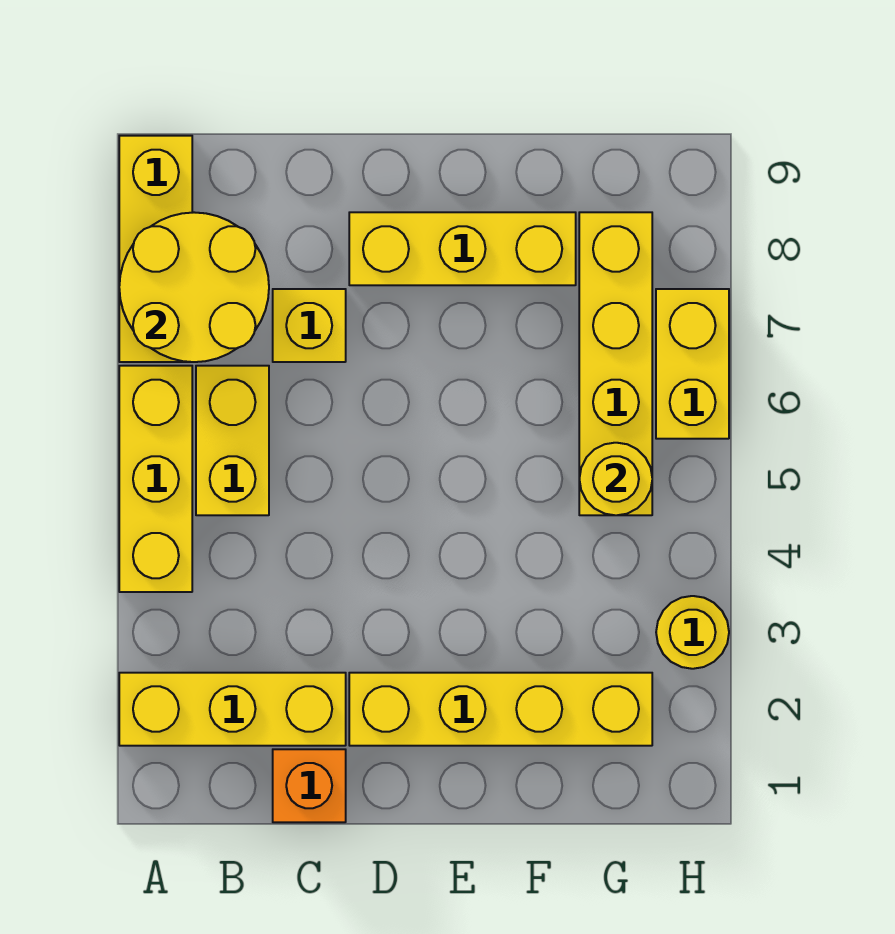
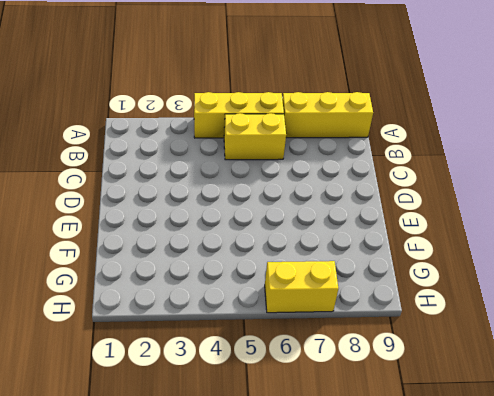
none -> yellow brick A2:C2 level 1
none -> orange brick C1 level 1
none -> yellow brick C7 level 1

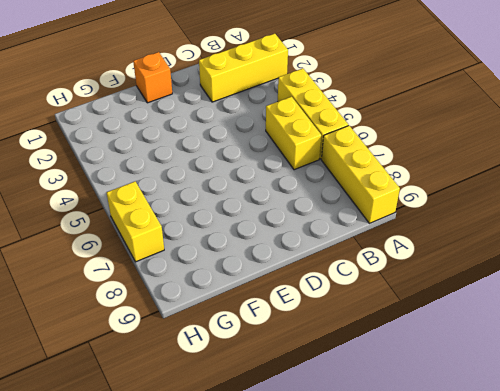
orange brick E1 level 1 -> orange brick C1 level 1
none -> yellow brick C7 level 1
none -> yellow brick D2:G2 level 1
none -> yellow brick D8:F8 level 1

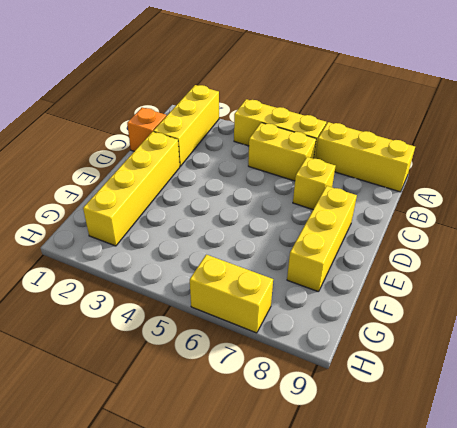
none -> yellow brick G5:G8 level 1
none -> yellow round brick H3 level 1
none -> yellow round brick A7:B8 level 2

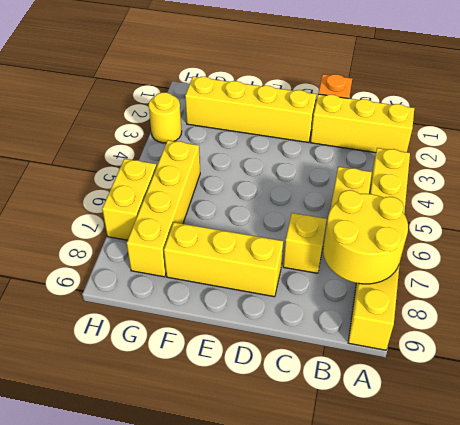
none -> yellow round brick G5 level 2

